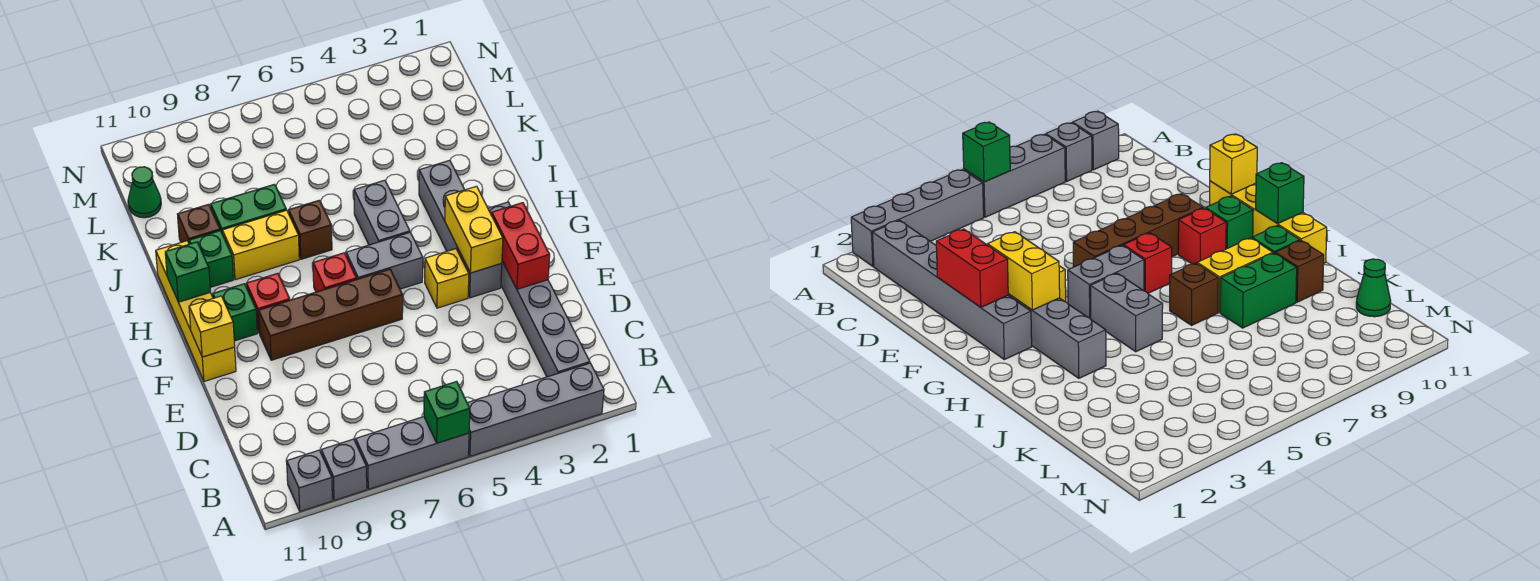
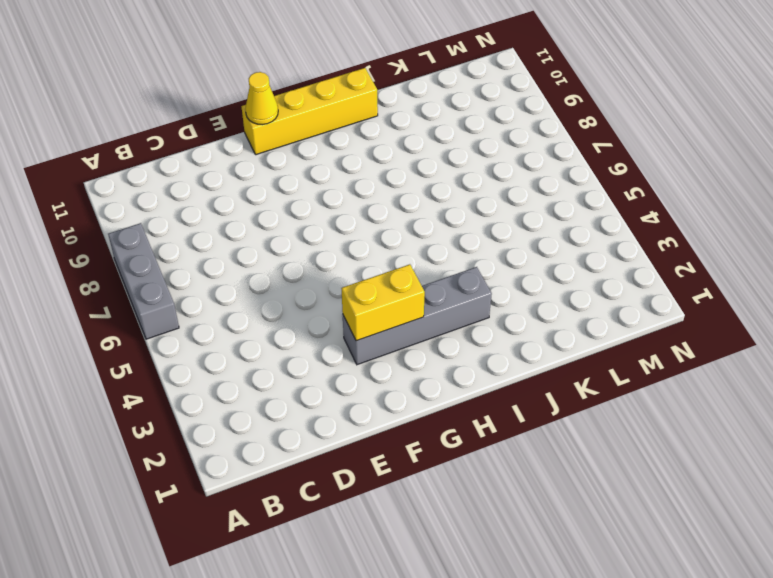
yellow cone F11 level 2 -> yellow brick F11 level 2
none -> grey brick A2:A5 level 1
none -> grey brick A9 level 1
none -> grey brick A10 level 1

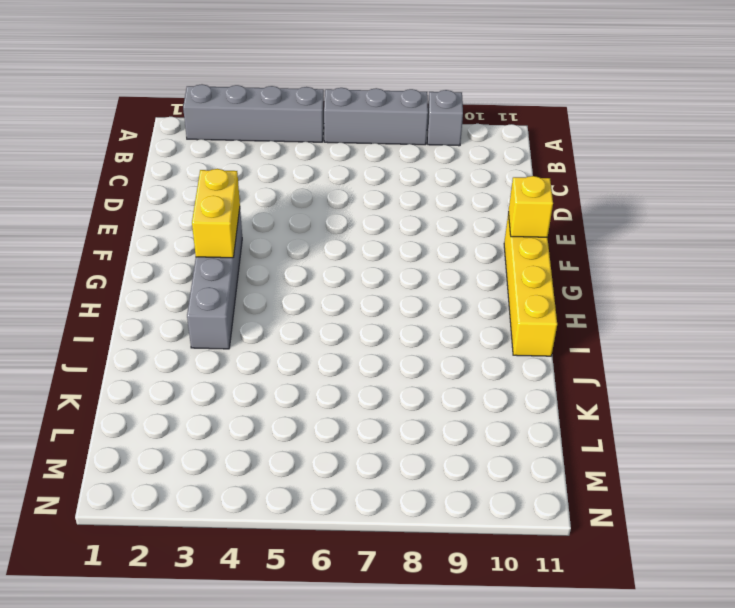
none -> grey brick A10 level 1
none -> grey brick B2:G2 level 1
none -> yellow brick F4 level 1

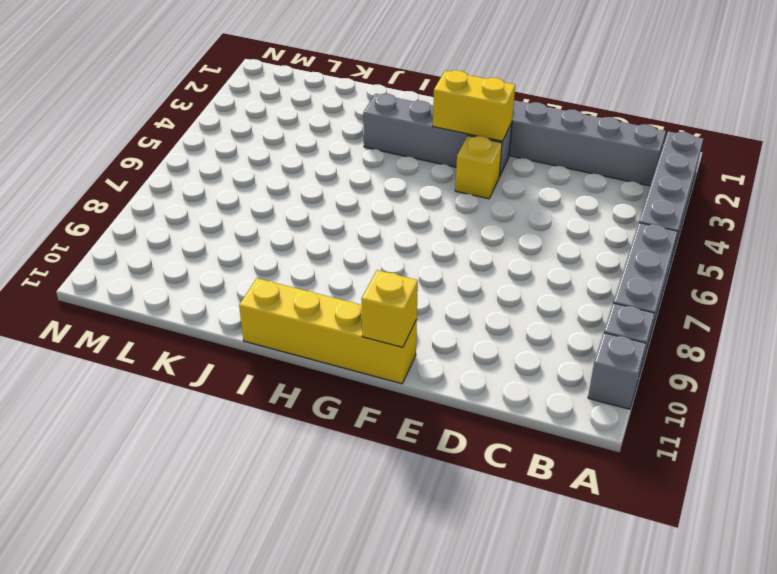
none -> brown brick F6:F9 level 1
none -> grey brick G5:G6 level 1
none -> red brick G7 level 1

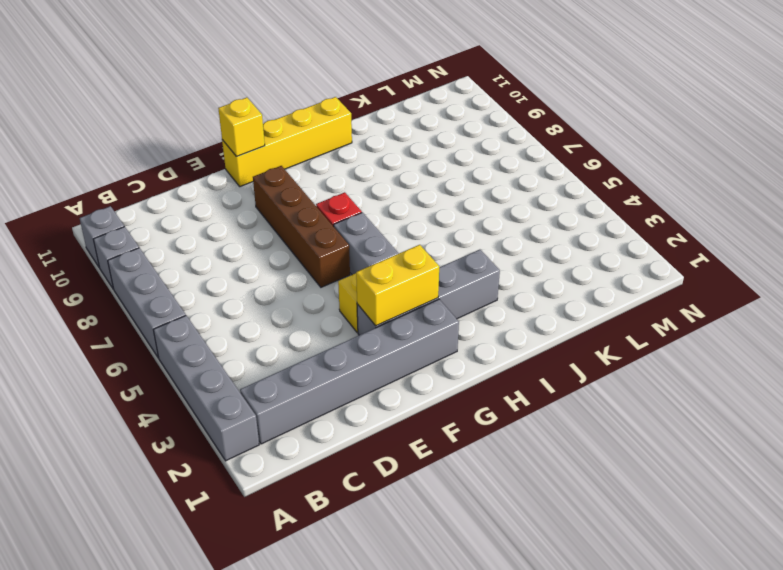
none -> red brick G9 level 1
none -> green brick G10 level 1
none -> grey brick H5:I5 level 1

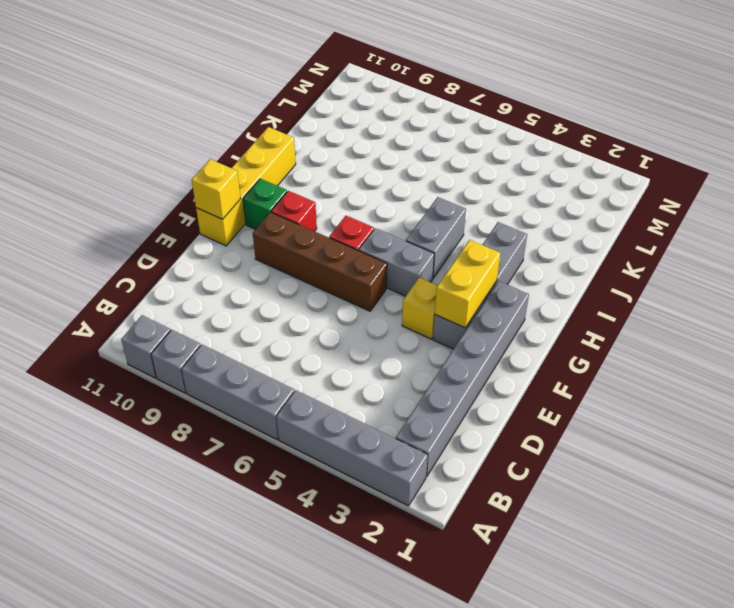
none -> brown brick I7 level 1
none -> yellow brick I8:I9 level 1
none -> green brick I10 level 1

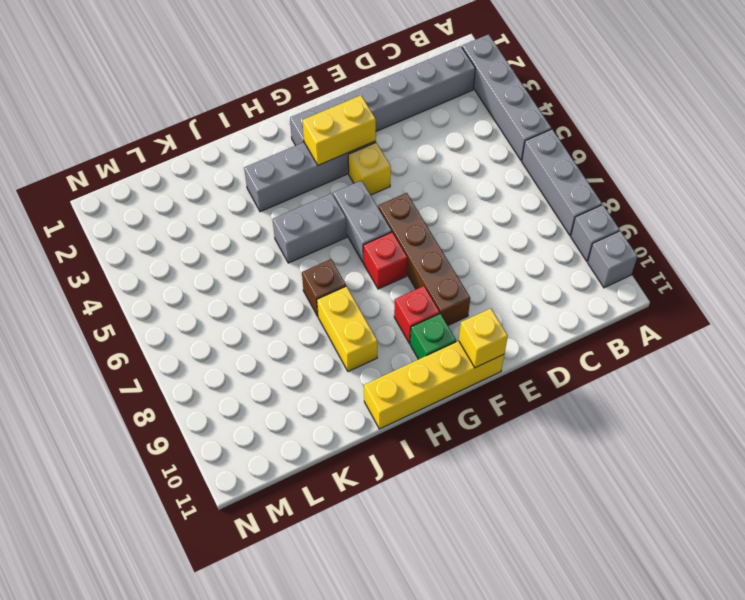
none -> green brick I10 level 1
none -> green brick J8:J9 level 1
none -> brown brick J10 level 1

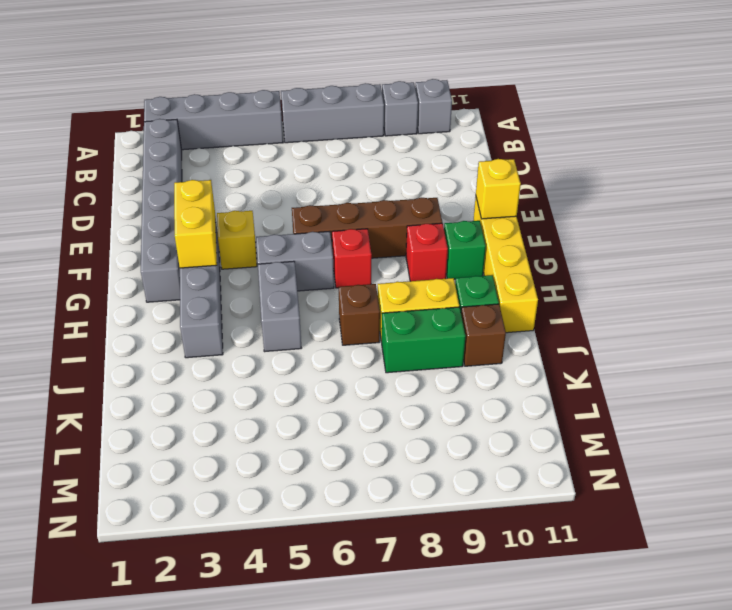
none -> green cone L11 level 1
none -> green brick A6 level 2
none -> red brick E2:F2 level 2

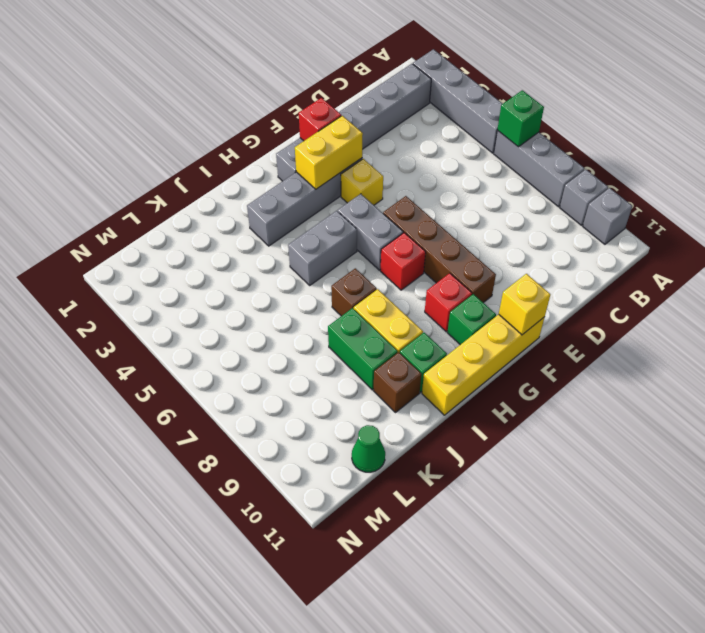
red brick F2 level 2 -> red brick E2:F2 level 2
none -> green brick H11 level 2

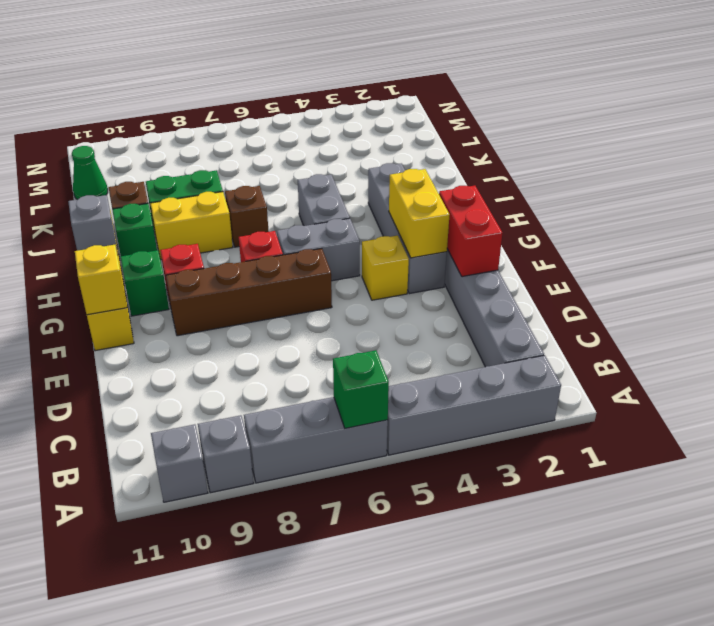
grey brick H11 level 2 -> green brick H11 level 2

